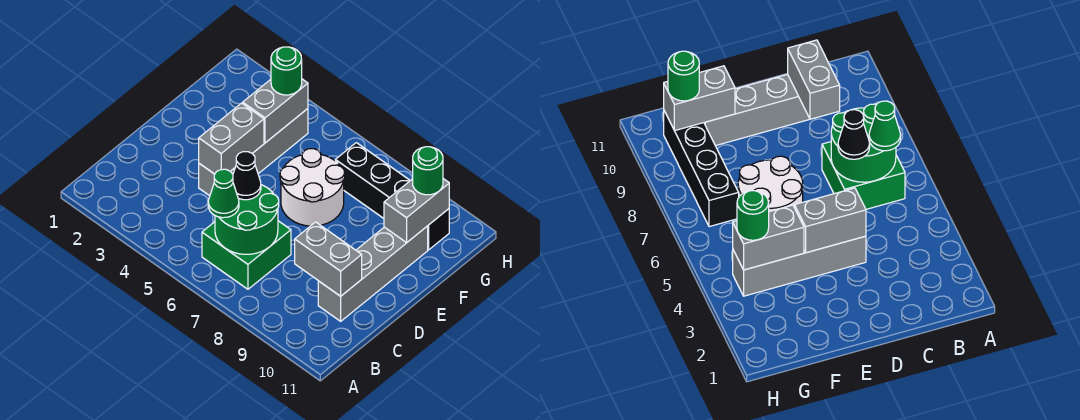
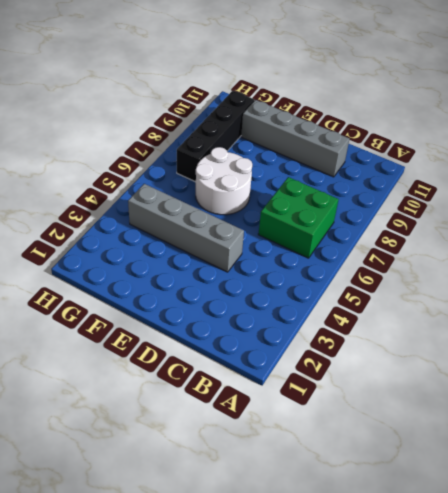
none -> green round brick B6:C7 level 2
none -> grey brick C9:C10 level 2
none -> grey brick D4:E4 level 2

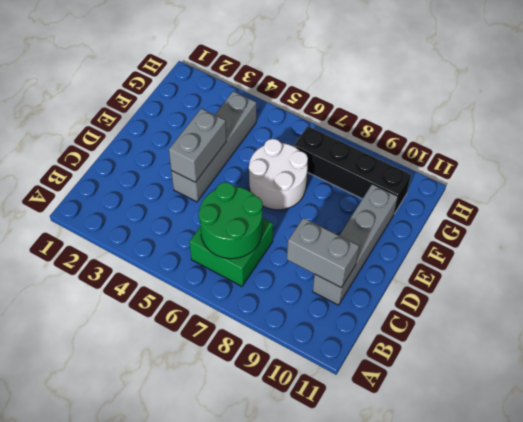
none -> grey brick F4:G4 level 2
none -> grey brick F10:G10 level 2
none -> green cone B6 level 3

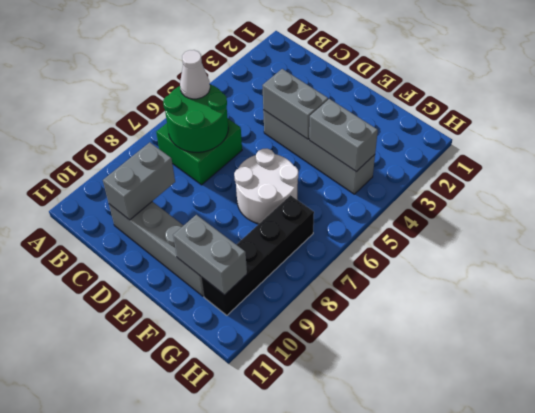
white cone B6 level 3 -> green cone B6 level 3
none -> black cone C6 level 3
none -> green round brick G4 level 3
none -> green round brick G10 level 3

